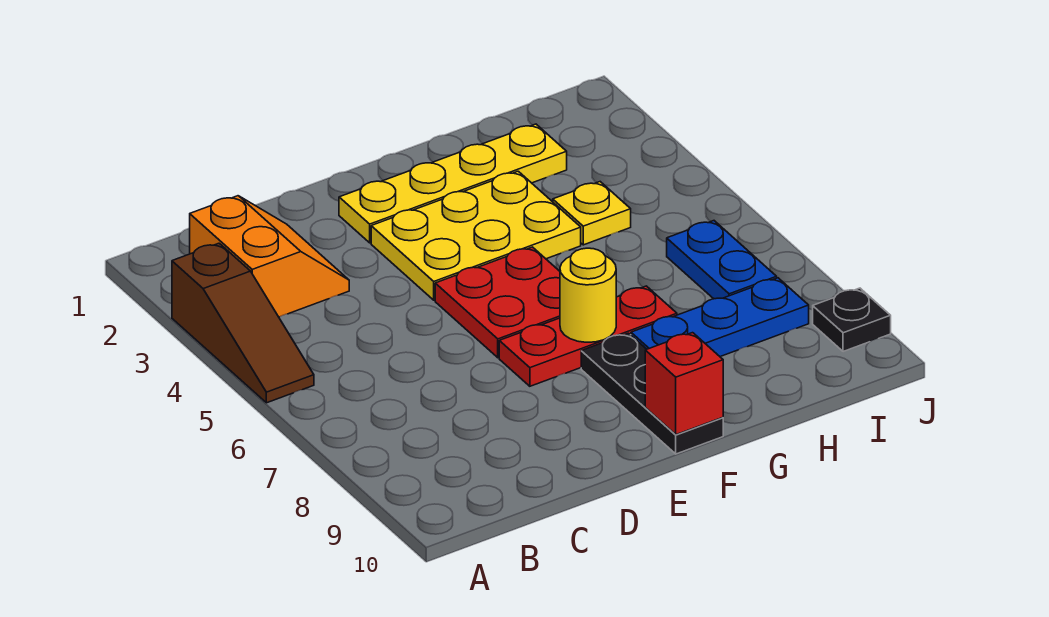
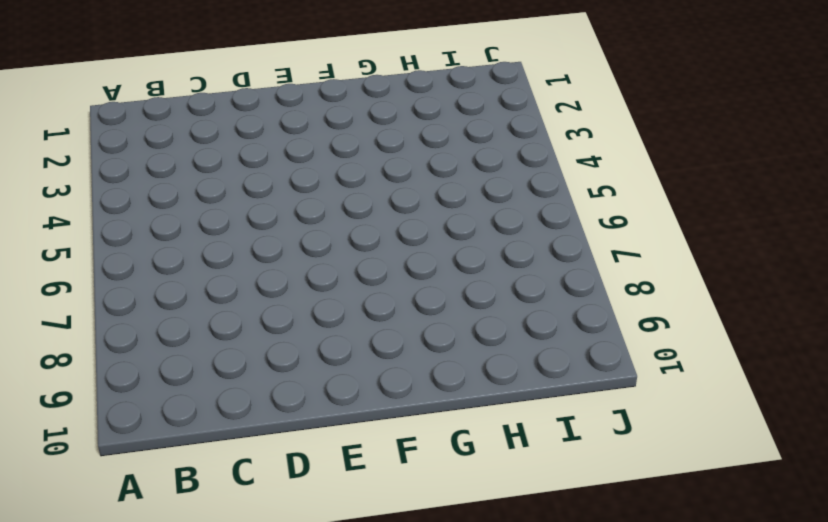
none -> brown slope A3:A5 level 1 top 3
none -> orange slope B2:C3 level 1 top B
none -> yellow plate E2:H2 level 1

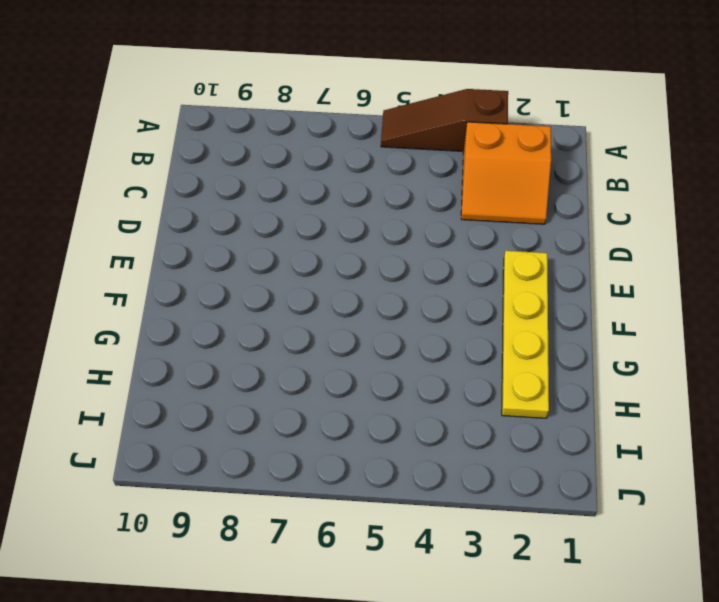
none -> yellow plate E3:G4 level 1
none -> red plate E5:F6 level 1
none -> red plate E7:G7 level 1

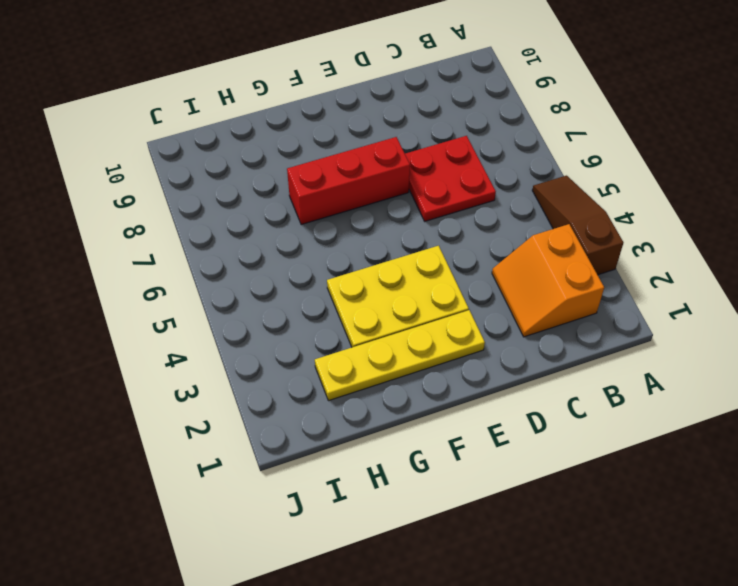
red plate C6:D7 level 1 -> red plate E5:F6 level 1
red brick E7:G7 level 1 -> red plate E7:G7 level 1
none -> black plate F8:F10 level 1
none -> blue plate G8:I8 level 1
none -> yellow plate H4 level 1

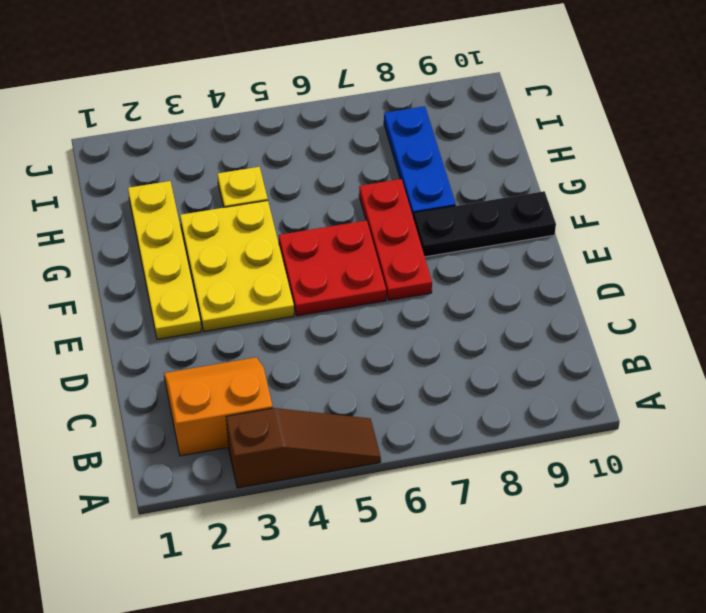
none -> blue plate I6:I7 level 1
none -> black plate J9 level 1
none -> yellow round brick F7 level 2

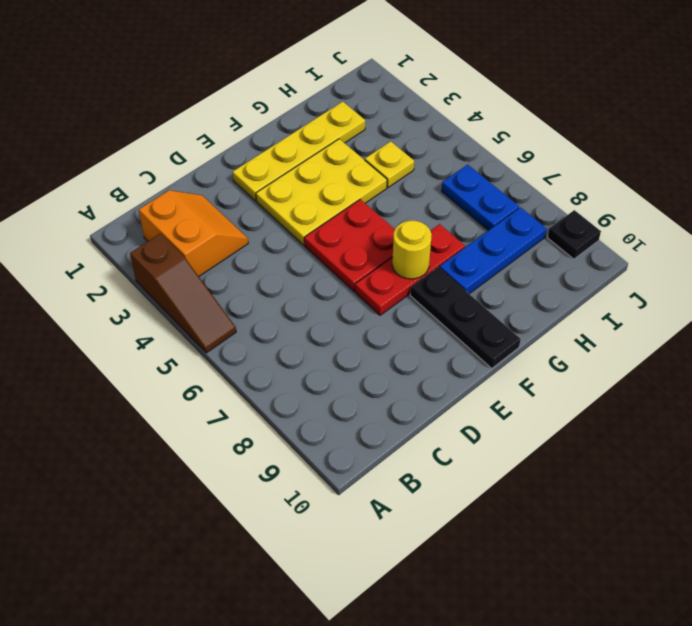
none -> red brick F10 level 2

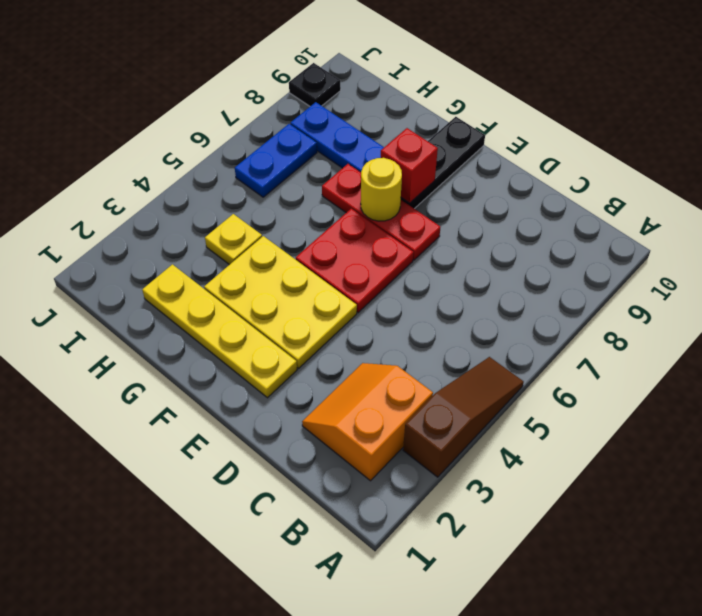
red brick F8 level 2 -> red brick F10 level 2

